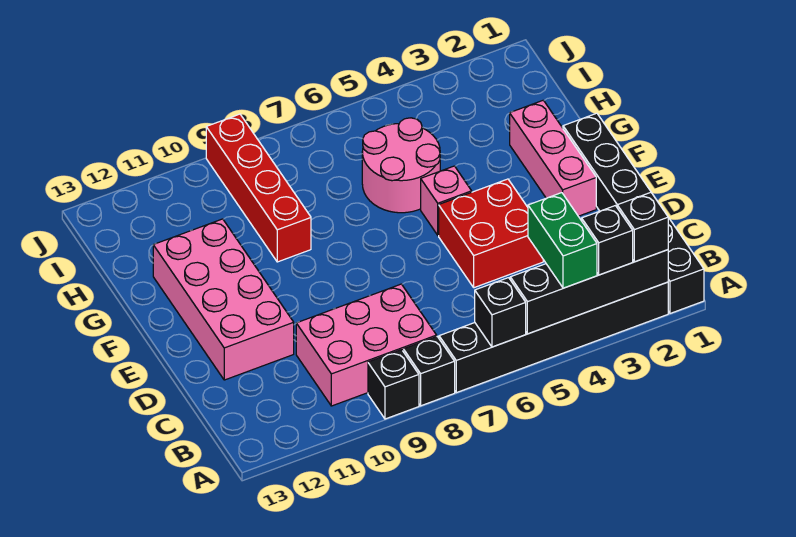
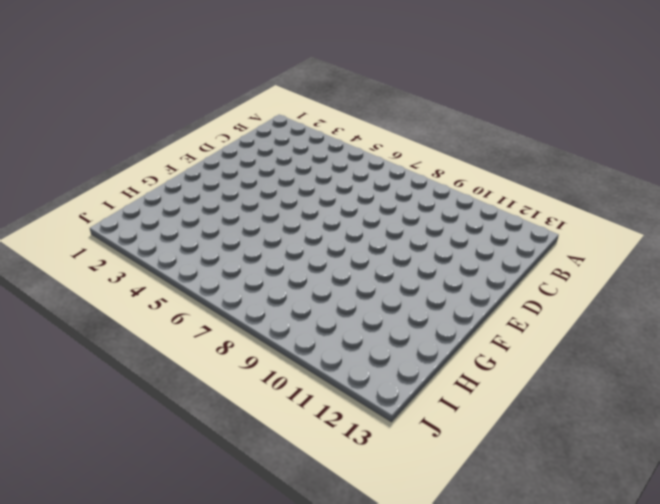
none -> black brick A1:F1 level 1
none -> black brick A2:A7 level 1
none -> black brick A8 level 1

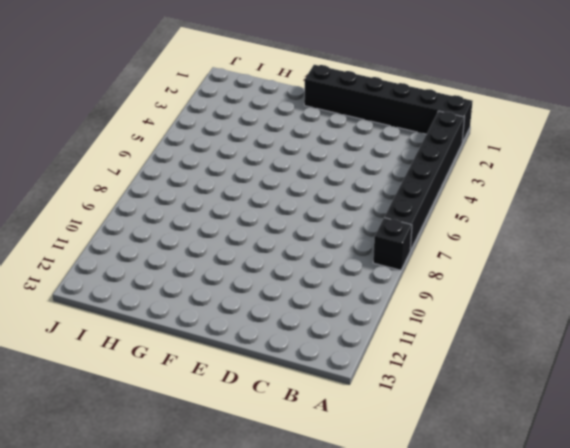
none -> black brick A9 level 1
none -> pink brick B8:C10 level 1
none -> red brick D4:E5 level 1

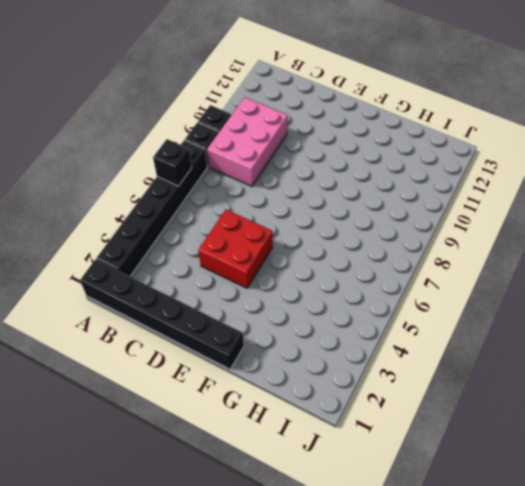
none -> pink brick D11:G12 level 1
none -> pink brick E2:G2 level 1
none -> pink brick F5 level 1

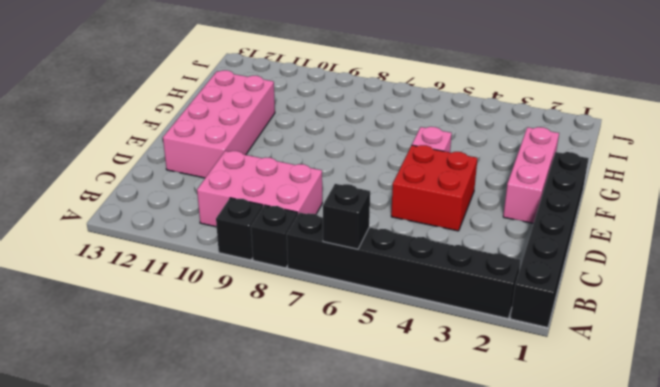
none -> pink round brick G5:H6 level 1
none -> red brick G9:J9 level 1
none -> black brick A2:A5 level 2

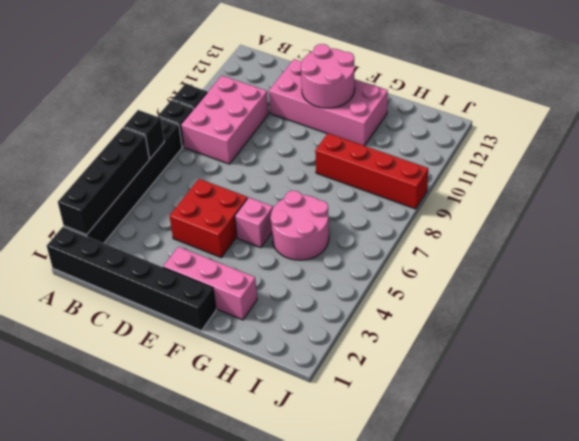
pink round brick E11:F12 level 2 -> none
none -> black brick A2 level 3
none -> black brick A3 level 3
none -> green brick A4:B4 level 3

